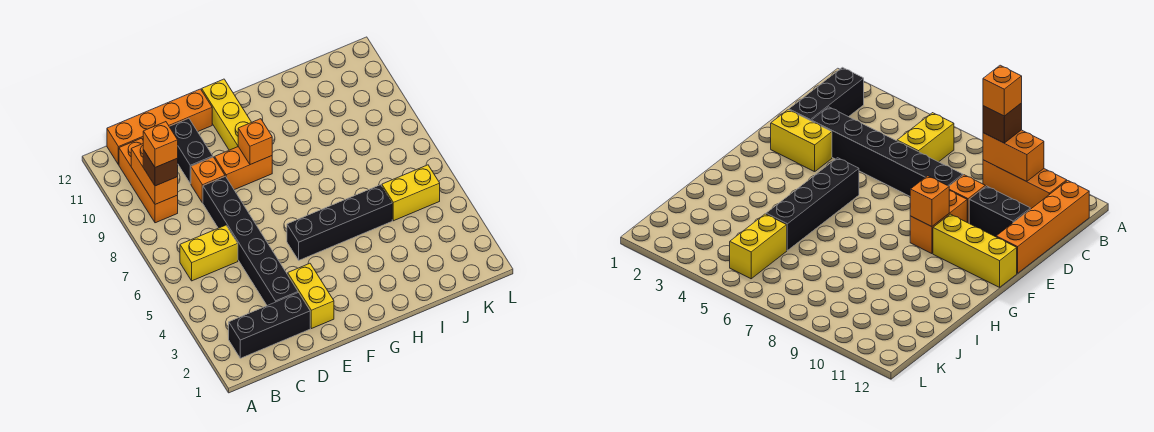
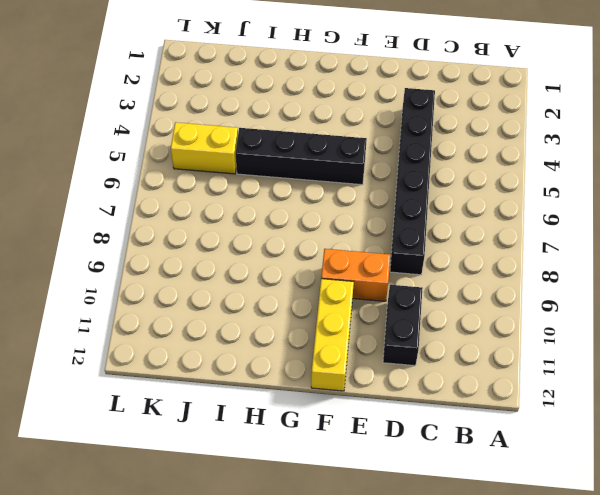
none -> black brick B2:D2 level 1
none -> yellow brick B6:C6 level 1
none -> orange brick B9:B11 level 1

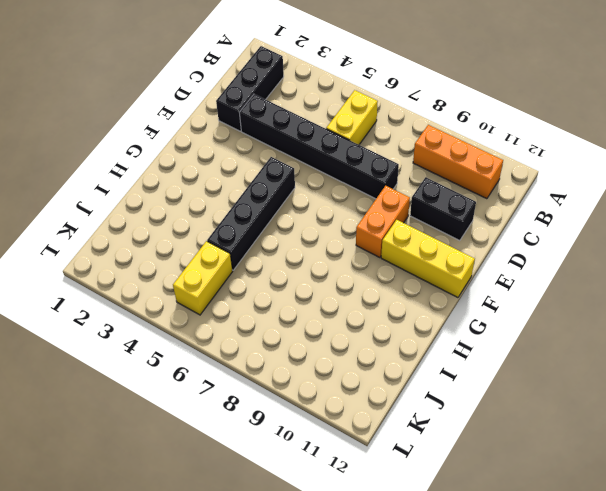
none -> orange brick B12:E12 level 1
none -> orange brick D9 level 1
none -> yellow brick E2:E3 level 1

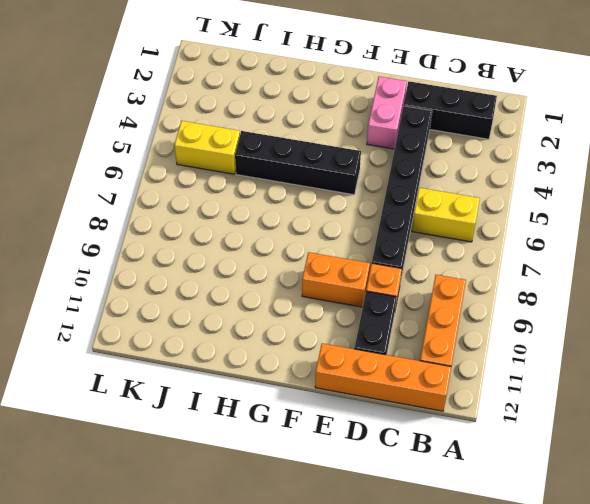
pink brick E2:E3 level 1 -> yellow brick E2:E3 level 1
none -> yellow brick F10:F12 level 1
none -> orange brick B9:B10 level 2
none -> orange brick F9 level 2

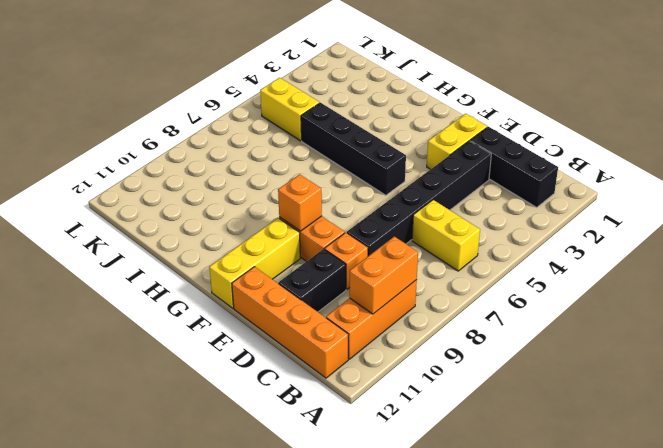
none -> brown brick B9 level 3
none -> orange brick B9 level 4

